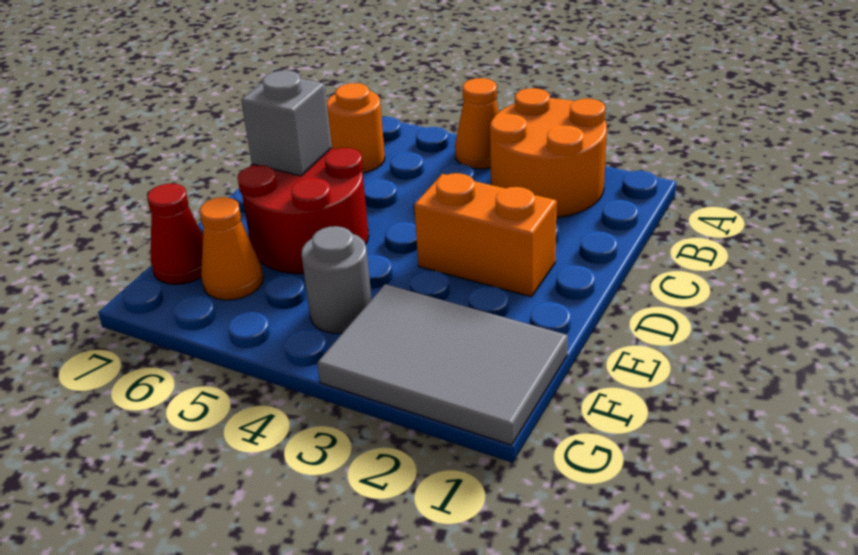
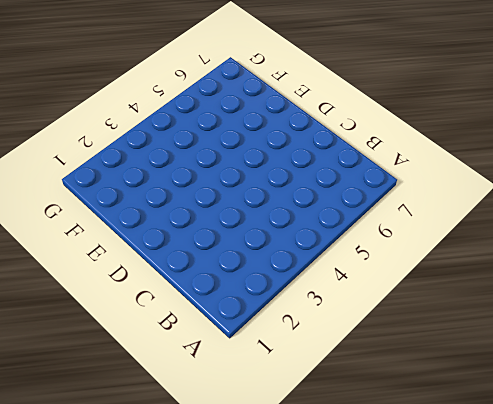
none -> orange round brick A2:B3 level 1
none -> orange cone A4 level 1

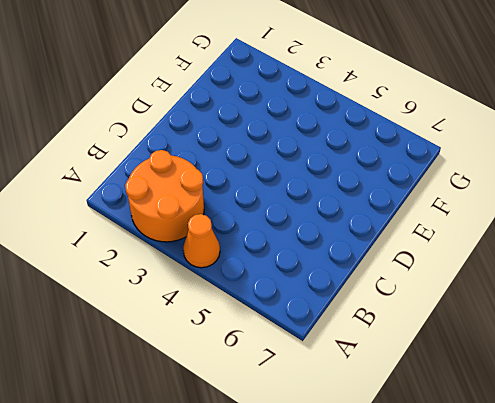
none -> orange round brick B6 level 1
none -> orange brick D2:D3 level 1

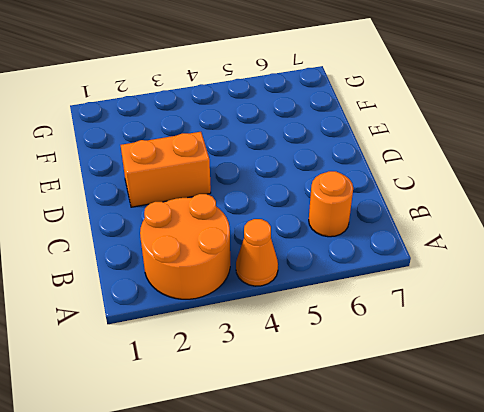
none -> red round brick D5:E6 level 1
none -> grey tile F1:G3 level 1

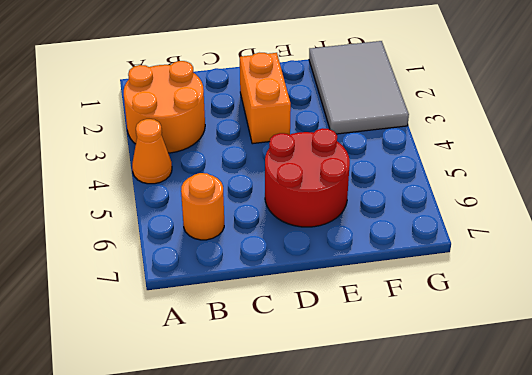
none -> grey round brick F4 level 1
none -> orange cone F6 level 1

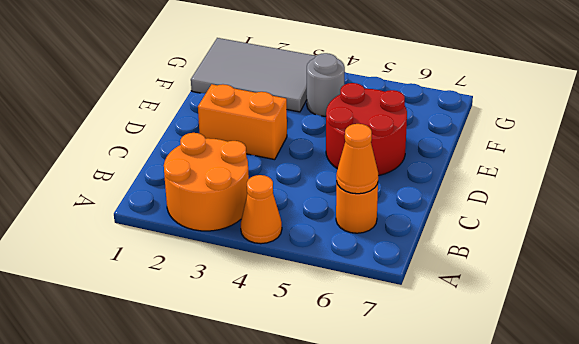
orange cone B6 level 2 -> orange cone F6 level 1
none -> red cone F7 level 1
none -> grey brick D6 level 2

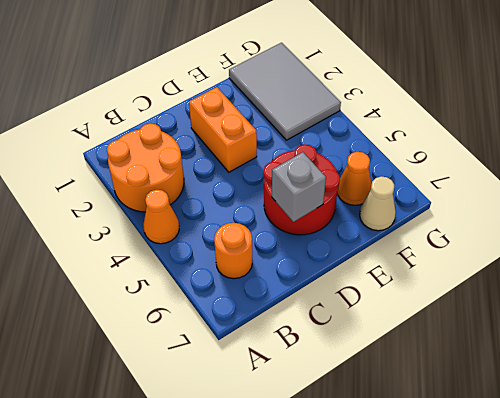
tan cone F7 level 1 -> red cone F7 level 1
none -> grey round brick F4 level 1

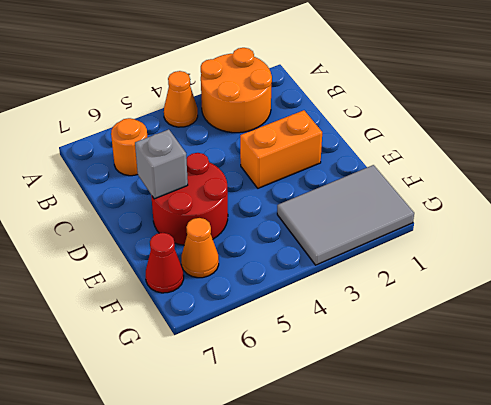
none -> grey round brick F4 level 1

